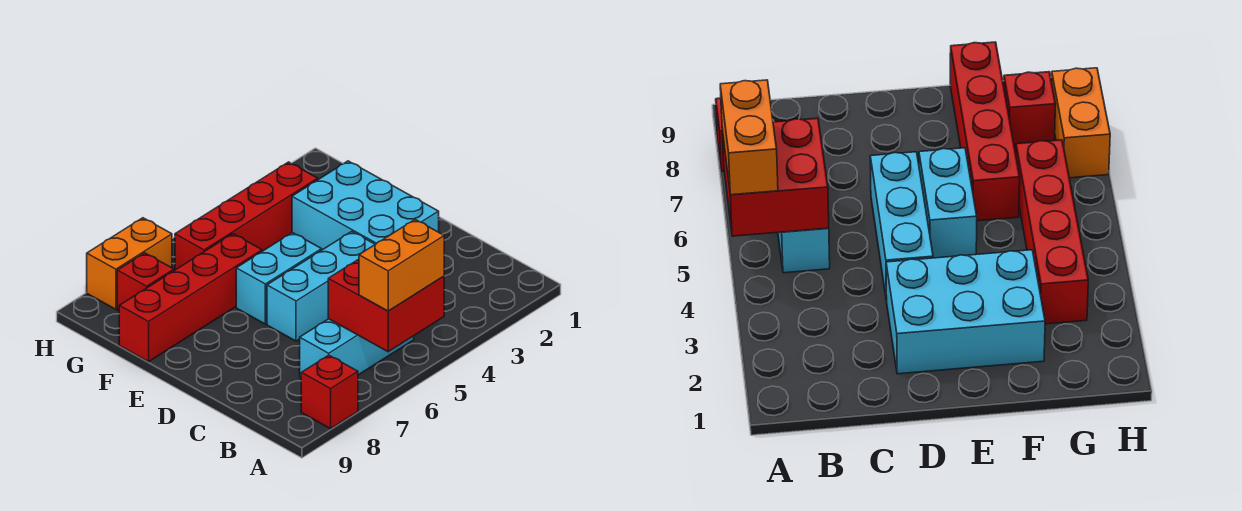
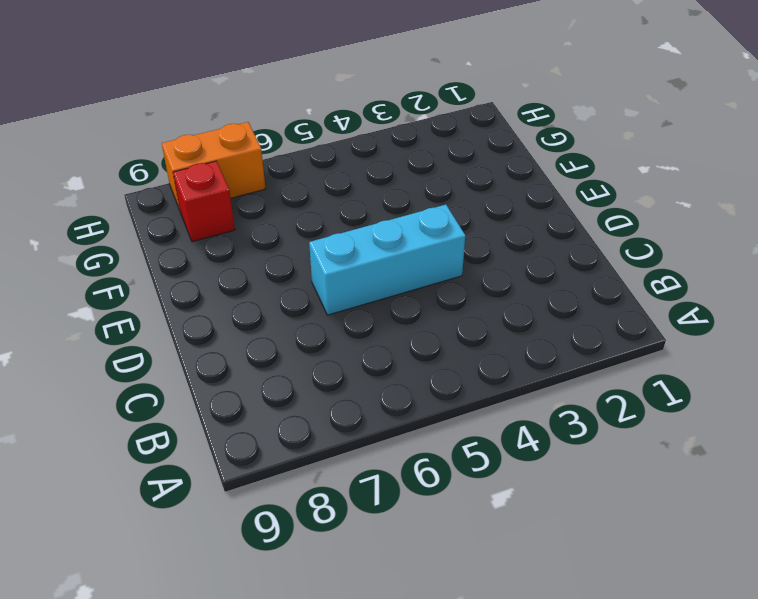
none -> red brick A8 level 1
none -> cyan brick B5:B7 level 1

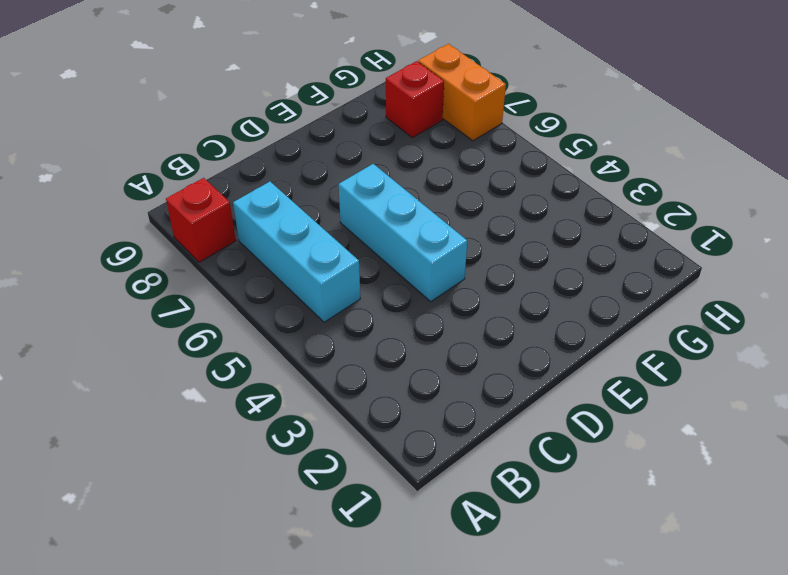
none -> cyan brick D2:F3 level 1
none -> cyan brick E5:E6 level 1

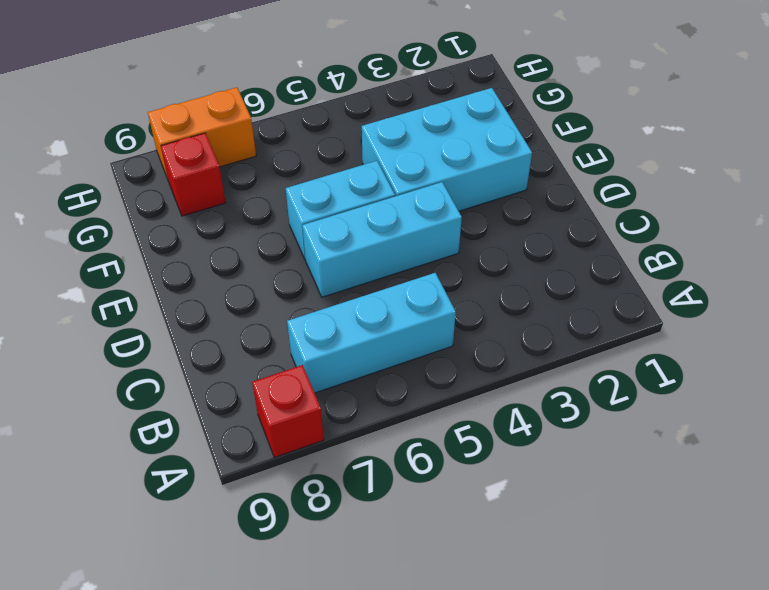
cyan brick E2:F4 level 1 -> cyan brick D2:F3 level 1
none -> red brick F6:F9 level 1
none -> red brick G3:G6 level 1

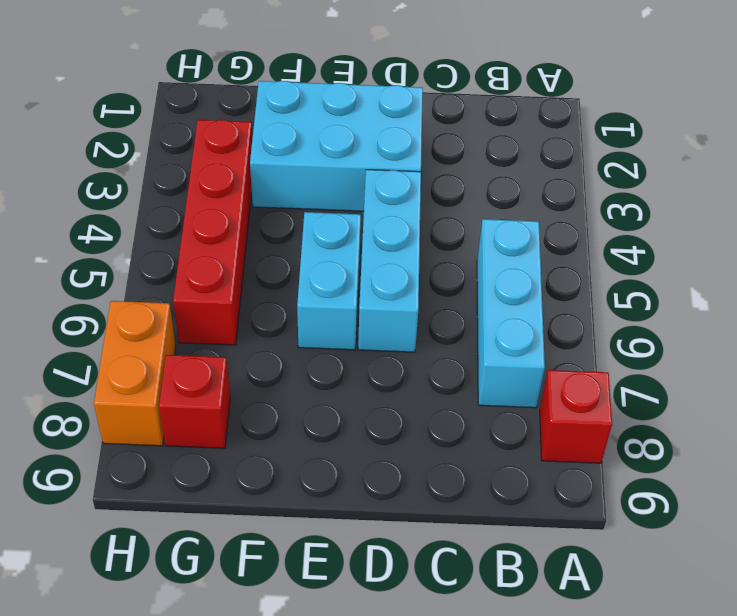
none -> red brick F6:F9 level 1
none -> red brick A5:B6 level 2

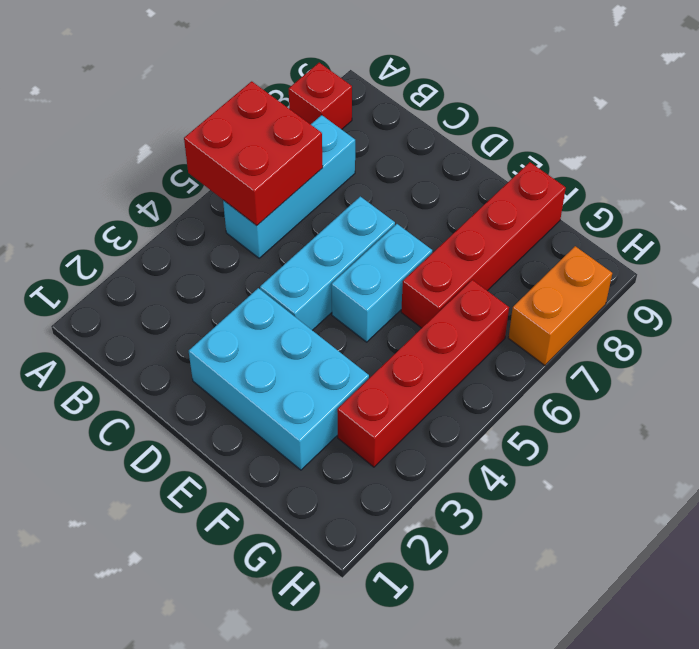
none -> red brick G8 level 1
none -> orange brick A5:A6 level 3

